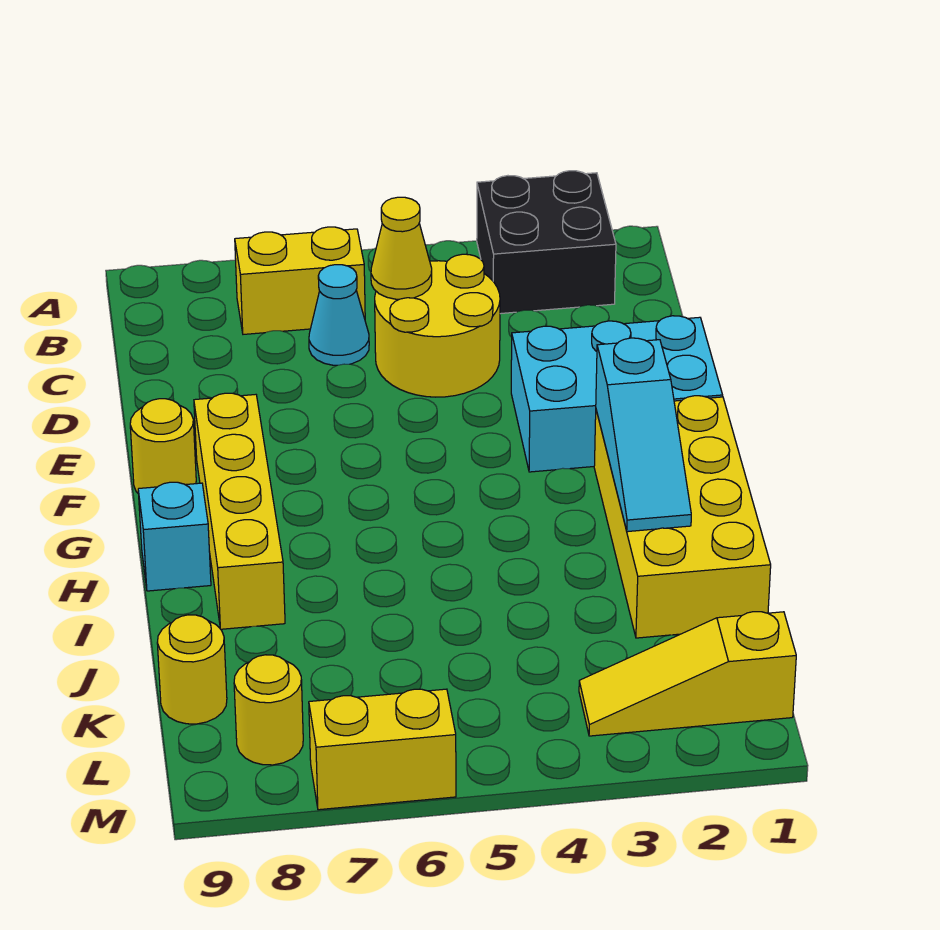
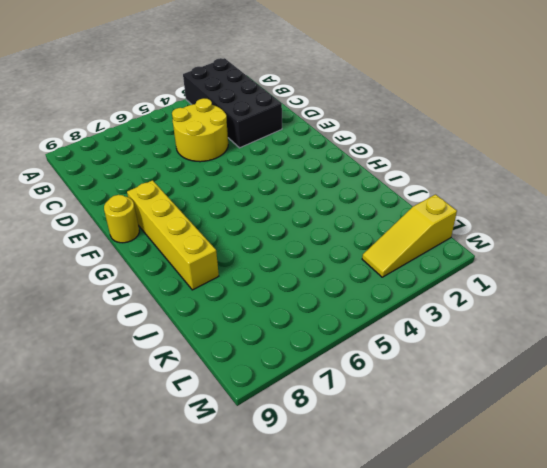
black brick A2:D3 level 1 -> black brick A2:B3 level 1
none -> yellow brick B6:B7 level 1
none -> cyan cone C6 level 1
none -> cyan brick E1:F3 level 1

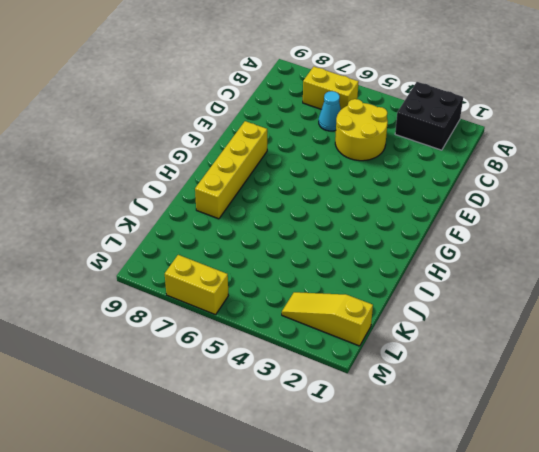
none -> cyan brick E1:F3 level 1
none -> yellow round brick F9 level 1
none -> yellow brick G1:J2 level 1

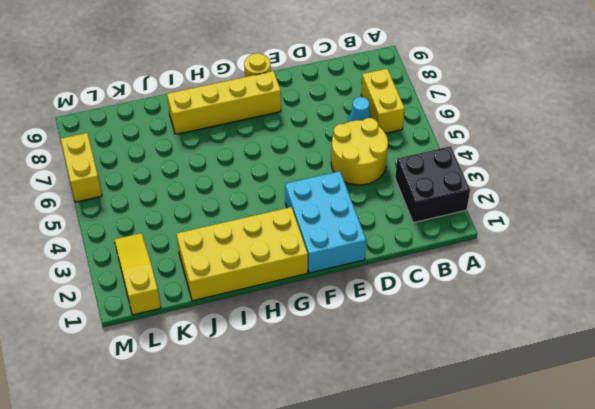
none -> cyan brick H9 level 1
none -> yellow round brick K9 level 1
none -> yellow round brick L8 level 1

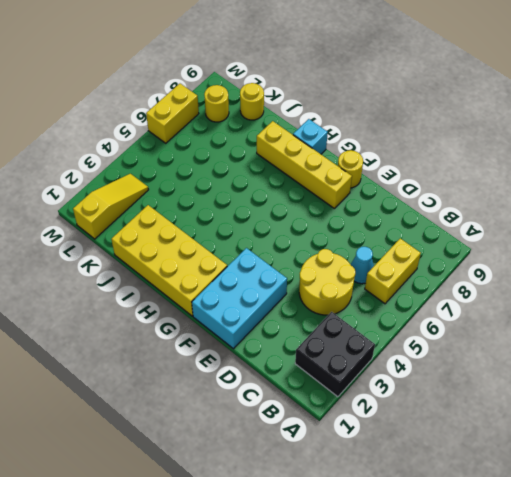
none -> yellow cone C5 level 2
none -> cyan slope G2:I2 level 2 top G

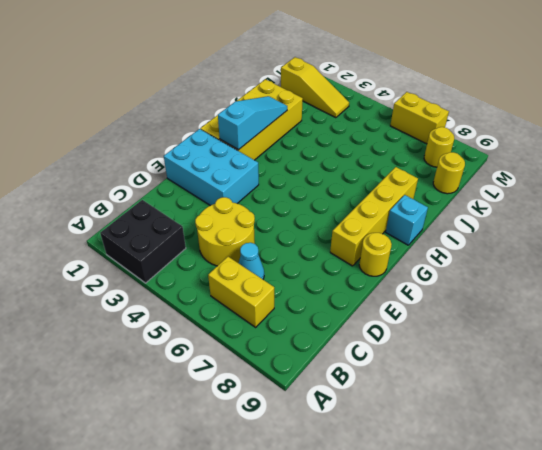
none -> yellow cone C5 level 2

